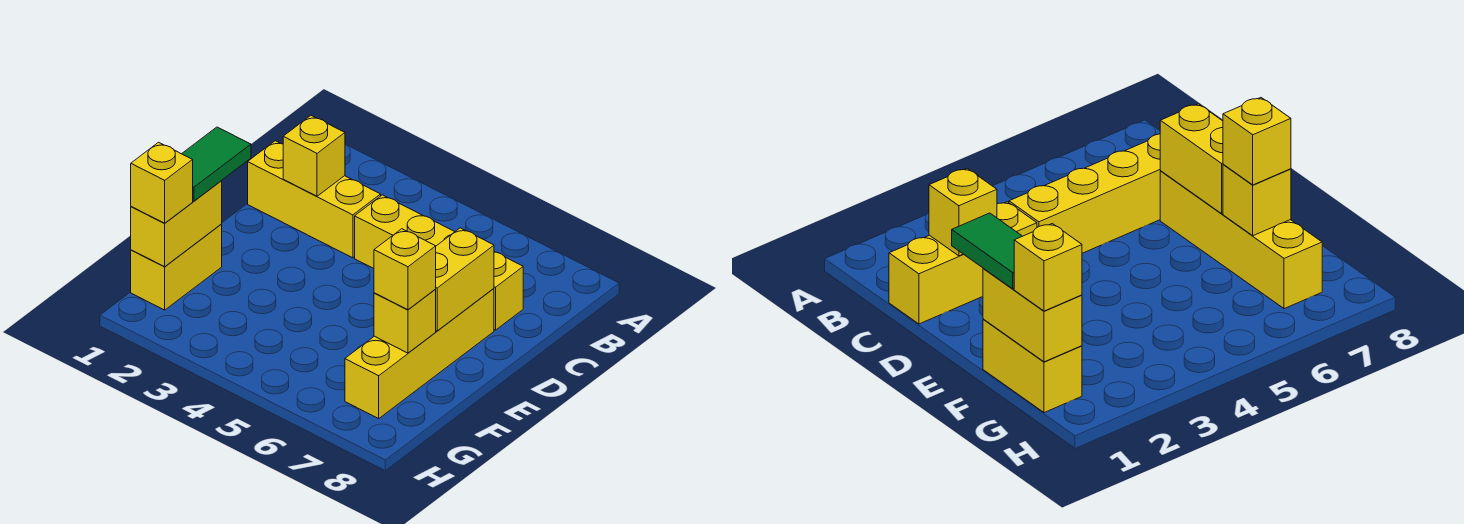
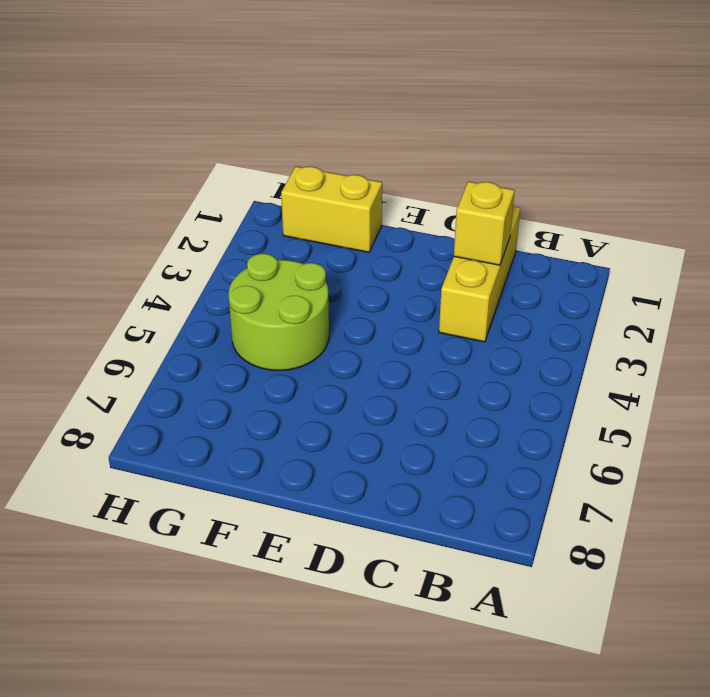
lime round brick F4:G5 level 1 -> none
none -> yellow brick C4:C7 level 1
none -> yellow brick D7:G7 level 1

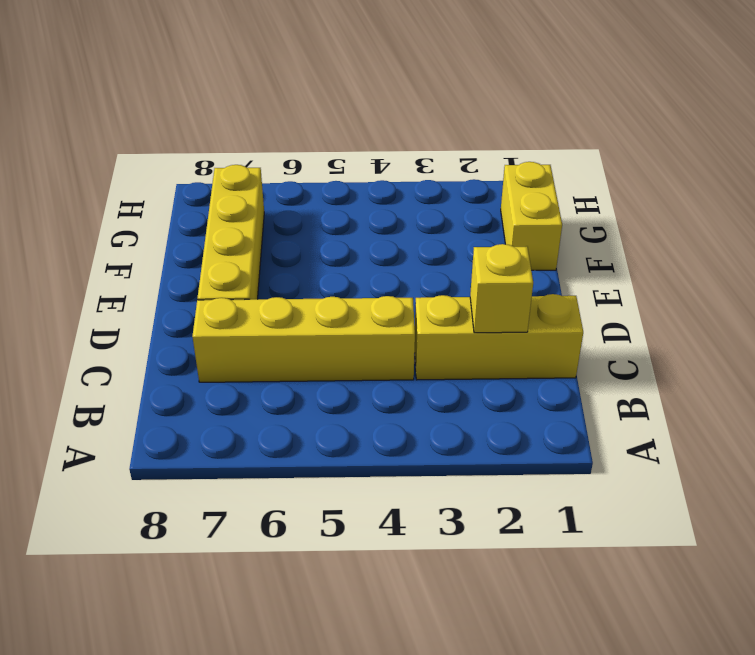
none -> yellow brick D7:E7 level 2
none -> yellow brick F1:G1 level 2

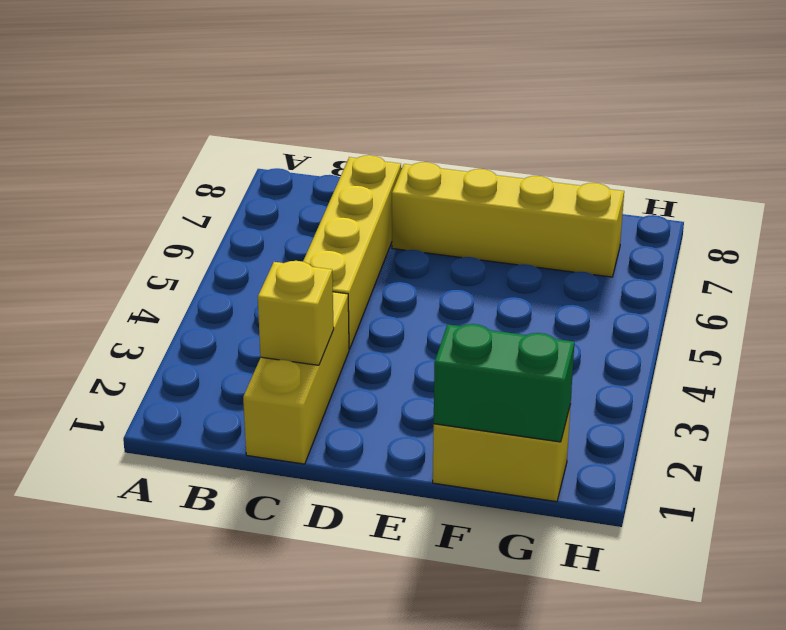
green brick F1:G1 level 2 -> yellow brick F1:G1 level 2
none -> yellow brick D7:E7 level 2
none -> yellow brick F7 level 2

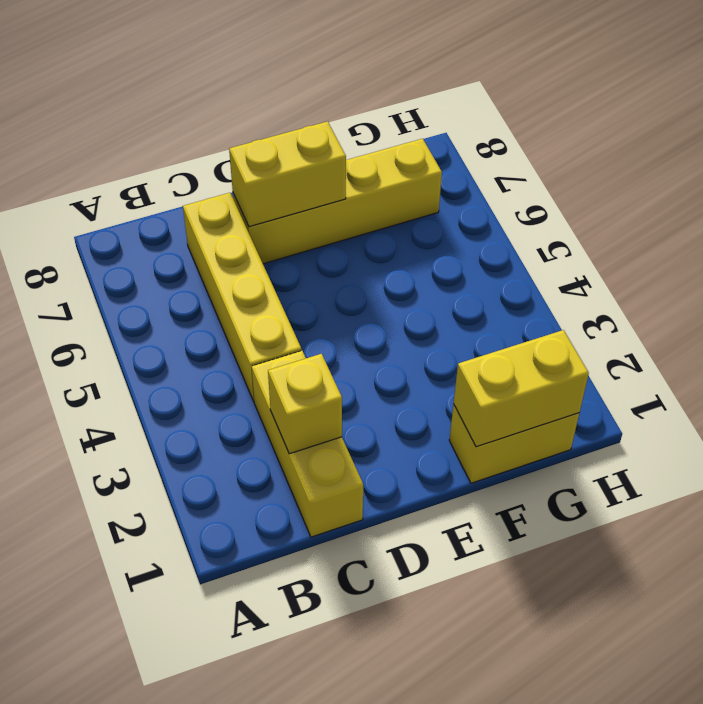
none -> yellow brick F7 level 2
none -> green tile E1:F1 level 3

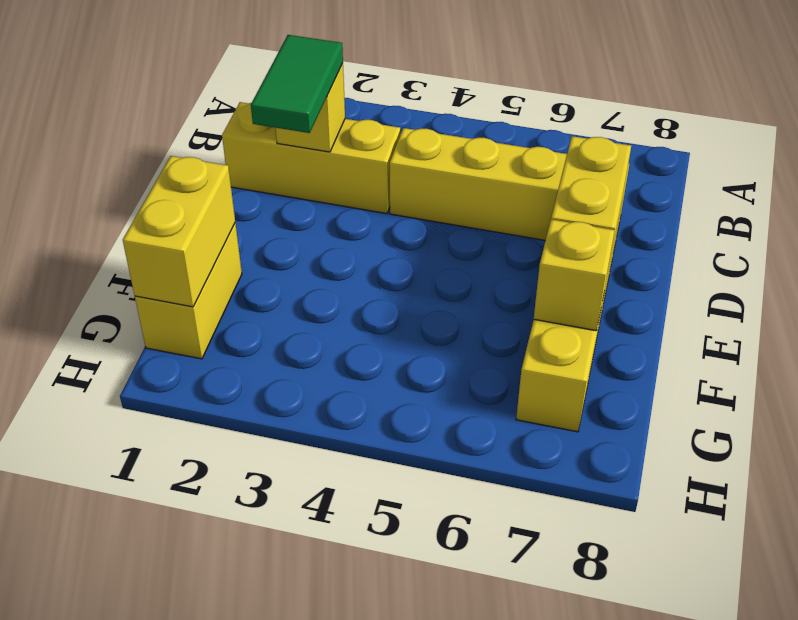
green tile C2:D2 level 3 -> green tile E1:F1 level 3
none -> yellow brick F7 level 3
none -> yellow brick G1 level 3

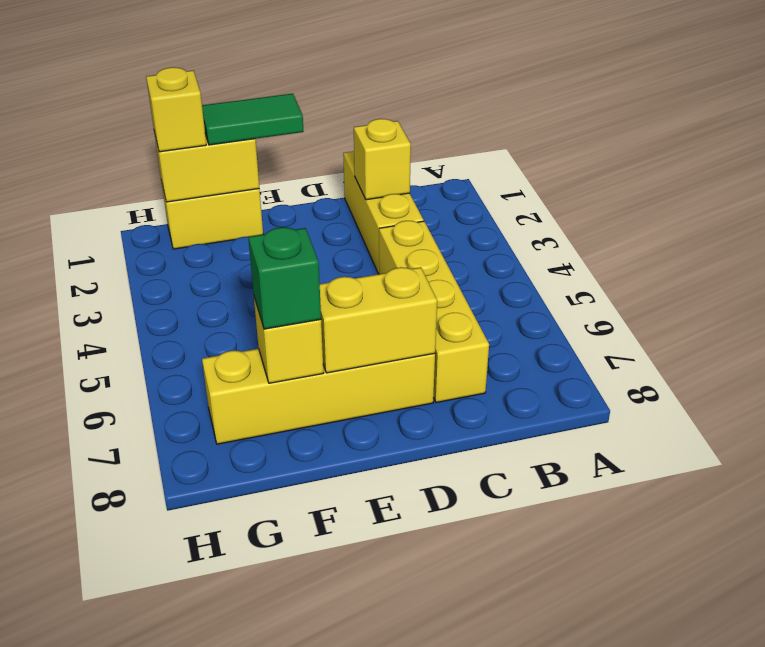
green brick F7 level 3 -> yellow brick F7 level 3

